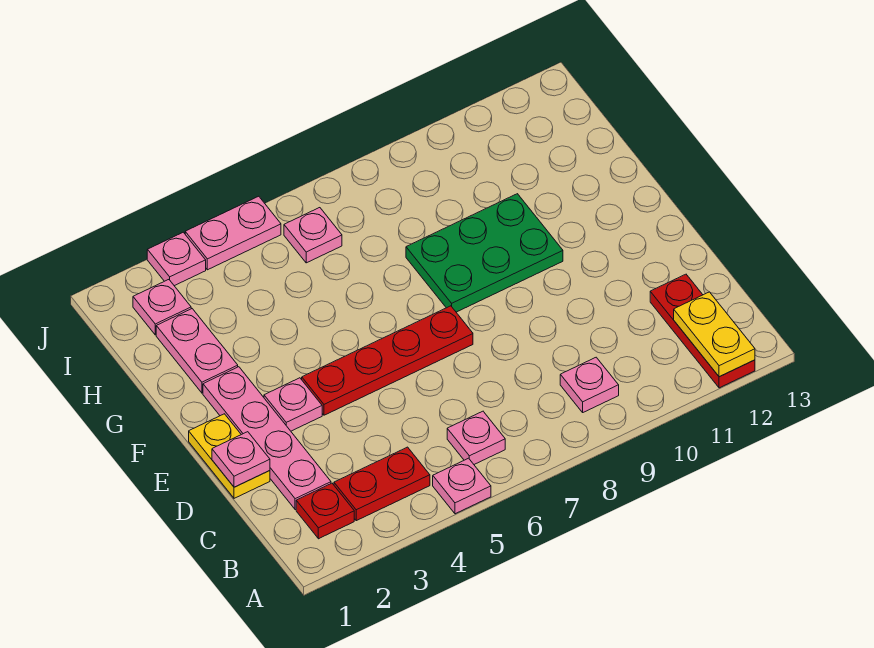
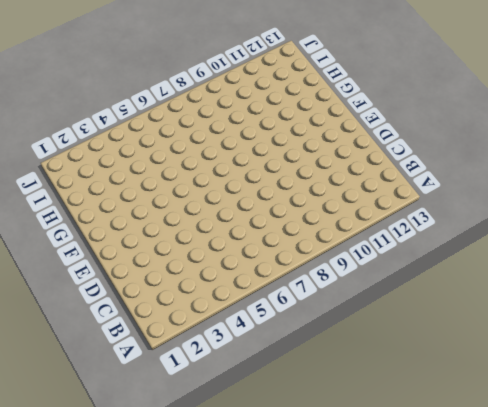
none -> pink plate A5 level 1
none -> red plate A12:C12 level 1
none -> red plate B2 level 1

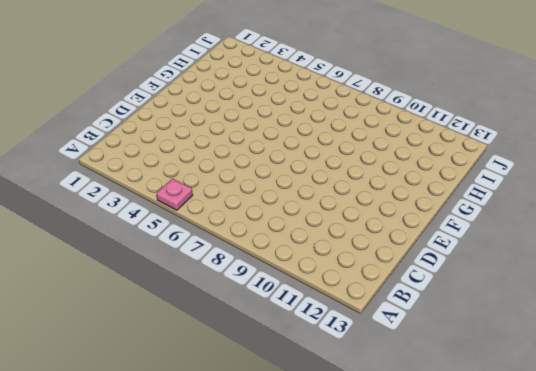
none -> red plate A12:C12 level 1
none -> red plate B2 level 1
none -> red plate B3:B4 level 1

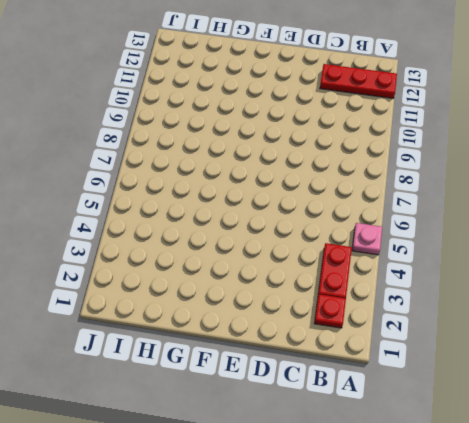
none -> pink plate B6 level 1
none -> pink plate B9 level 1
none -> pink plate C2:F2 level 1

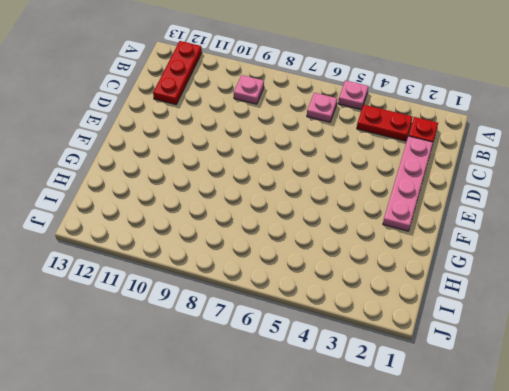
none -> yellow plate D1:E1 level 1
none -> pink plate E3 level 1
none -> red plate E4:E7 level 1

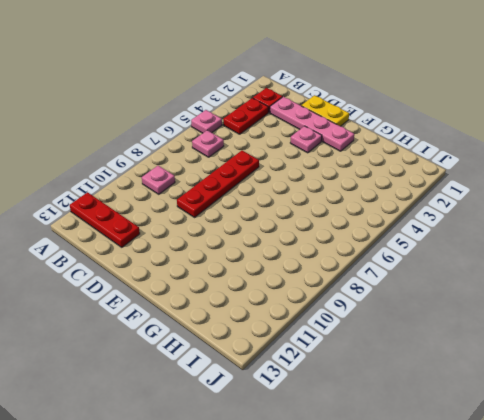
red plate D6:D9 level 1 -> red plate E4:E7 level 1
none -> green plate F8:G10 level 1
none -> pink plate G2:H2 level 1
none -> pink plate I2 level 1

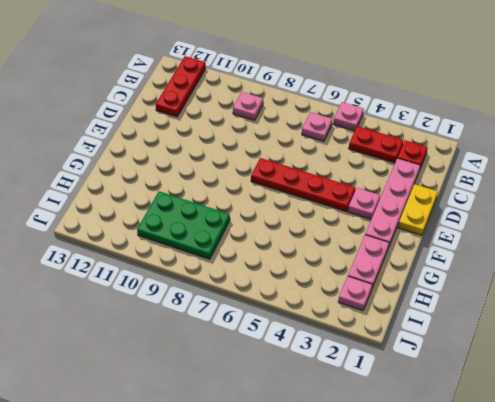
green plate H8:I10 level 1 -> green plate F8:G10 level 1
none -> pink plate I6 level 1
none -> pink plate J3 level 1
none -> pink plate J4:J5 level 1

